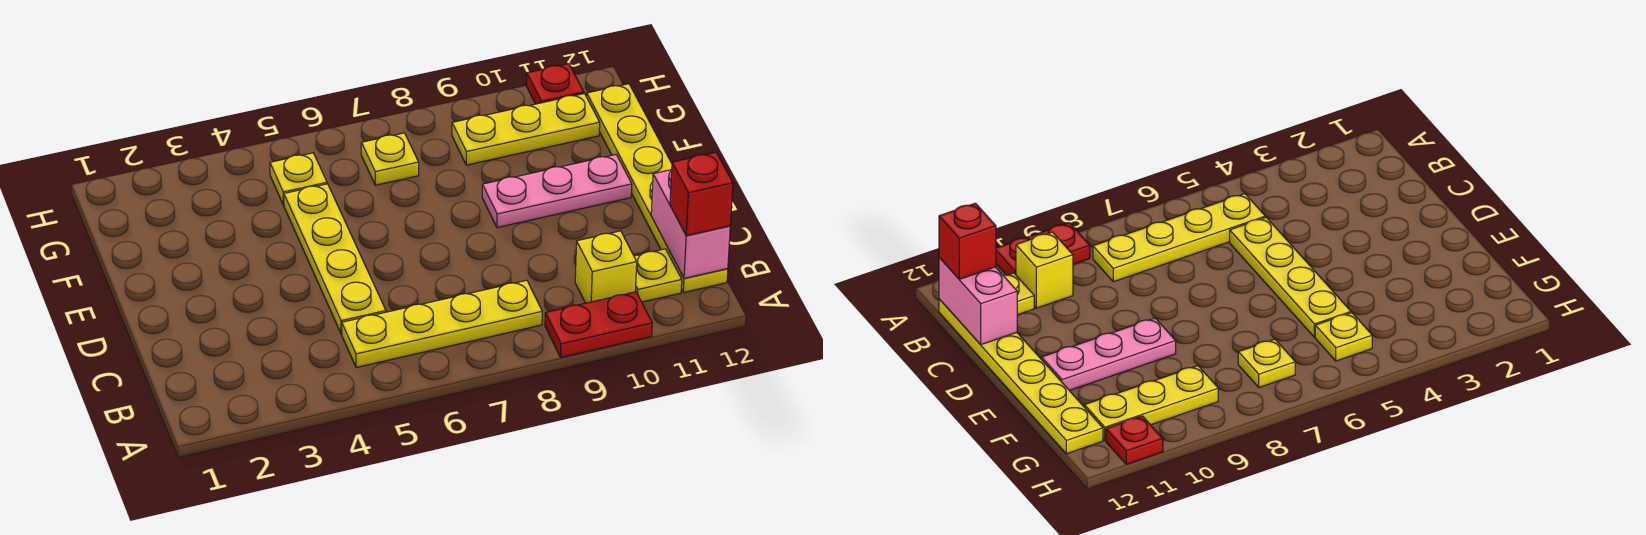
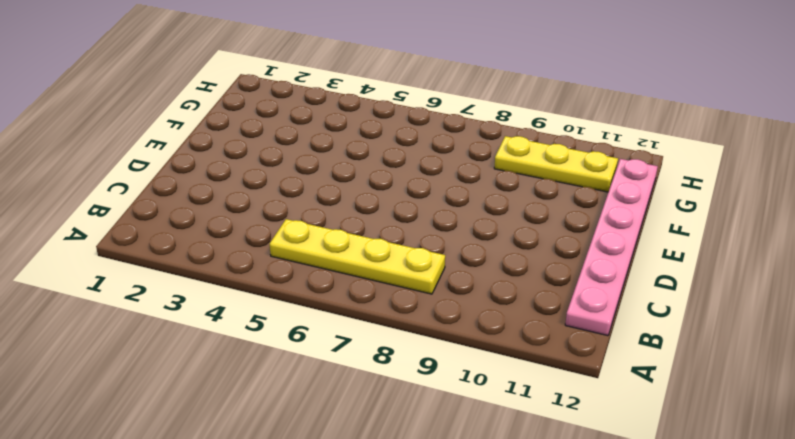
pink plate B12:G12 level 1 -> yellow plate B12:G12 level 1
none -> red plate A9:A10 level 1
none -> yellow brick B10 level 1
none -> yellow plate B11 level 1

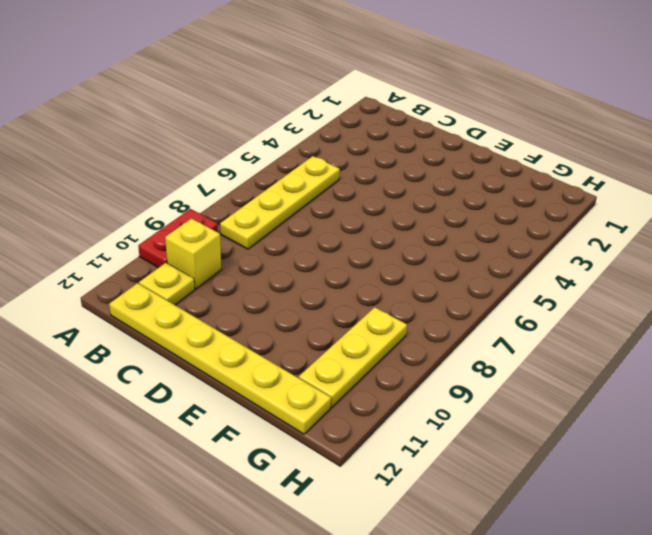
none -> yellow plate C5:F5 level 1
none -> pink plate E9:E11 level 1
none -> yellow plate G5 level 1

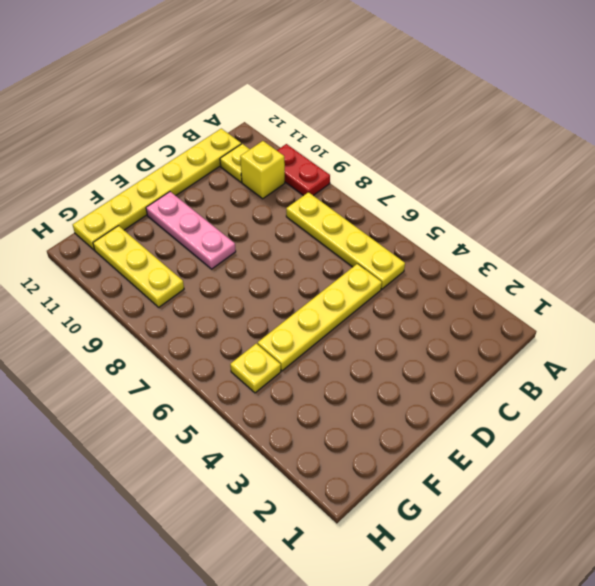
none -> yellow plate G7 level 1
none -> red plate H11 level 1
none -> pink brick B12:C12 level 2

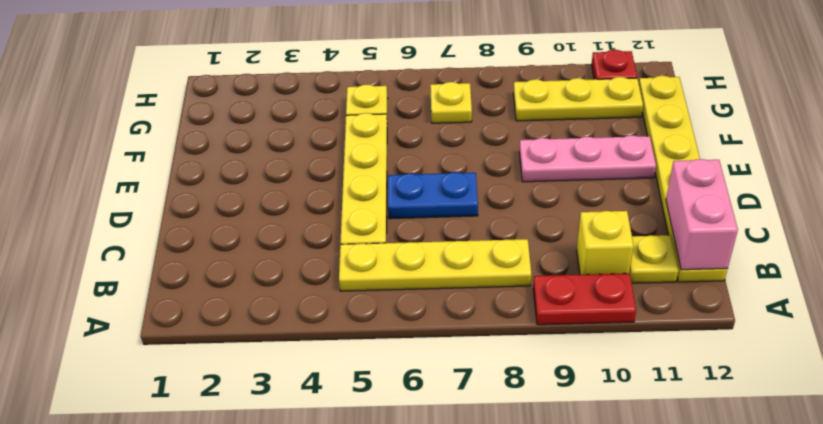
blue plate D6:D7 level 1 -> none
none -> red brick B12 level 3

